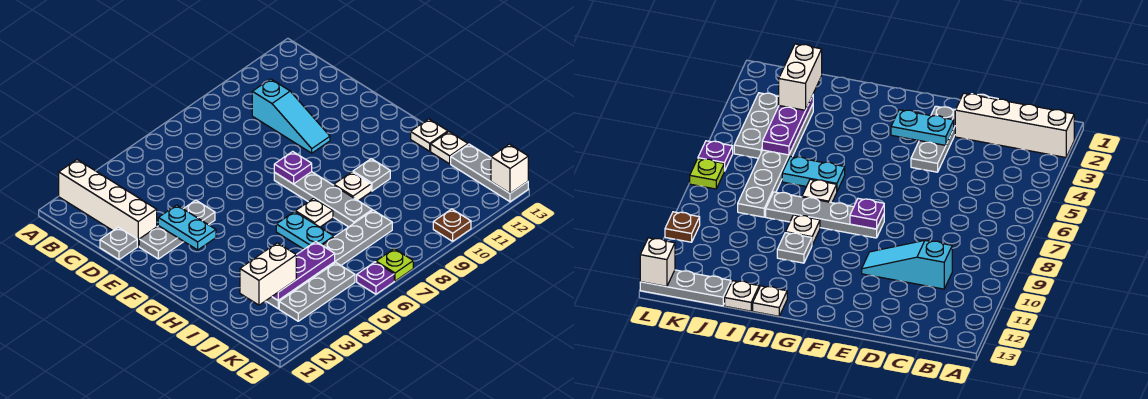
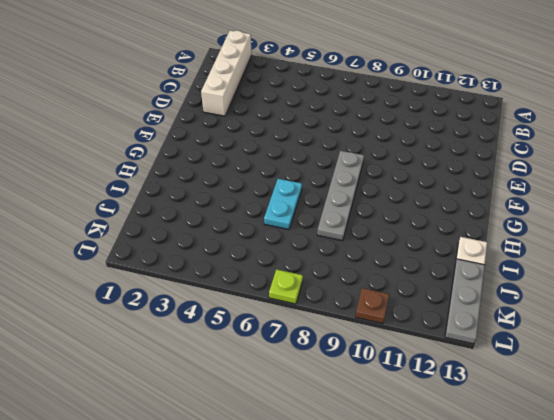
none -> cyan slope C10:E10 level 1 top C
none -> grey plate D1 level 1
none -> grey plate E2:E4 level 1

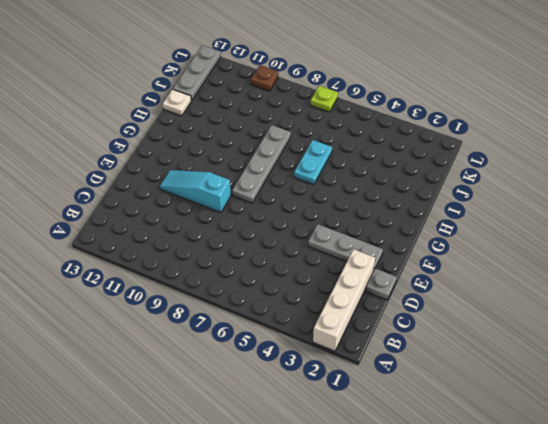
cyan slope E9:E11 level 1 top 9 -> cyan slope C10:E10 level 1 top C
none -> white plate H7 level 1
none -> white plate H9 level 1
none -> grey plate H10 level 1

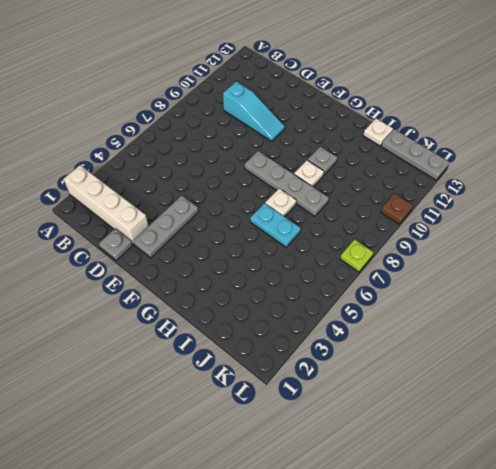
none -> white plate H13 level 1
none -> grey plate J3:J8 level 1
none -> grey plate K3:K5 level 1

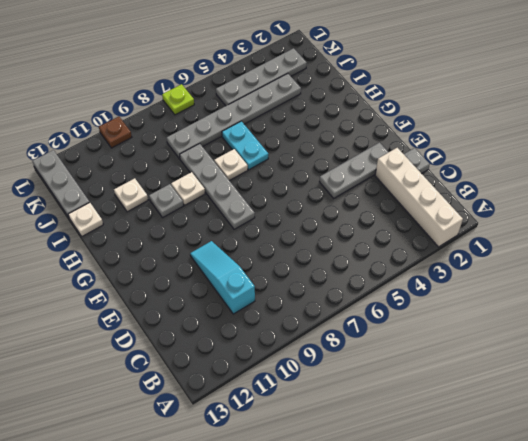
white plate I11 level 1 -> white plate H13 level 1
grey plate K2:K5 level 1 -> grey plate K3:K5 level 1
none -> purple plate L6 level 1
none -> cyan plate E3:F3 level 2
none -> purple plate F8 level 2

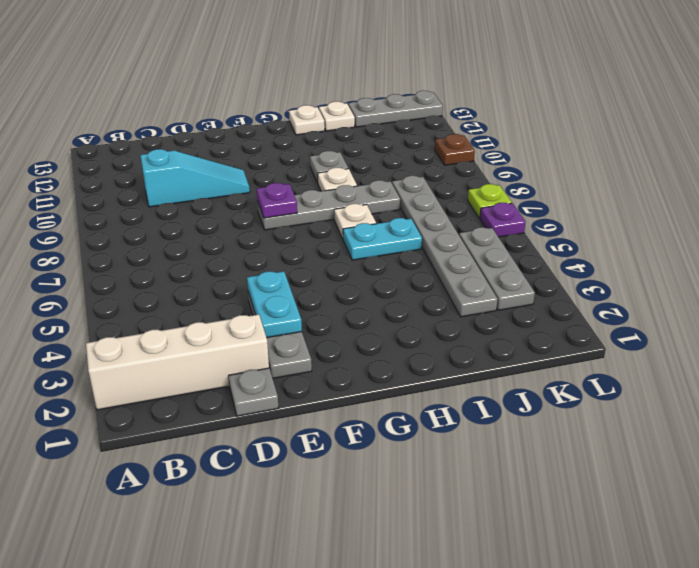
cyan plate E3:E4 level 2 -> cyan plate E3:F3 level 2
none -> purple plate J3:J5 level 2
none -> white brick L13 level 2
none -> white brick J2:J3 level 3

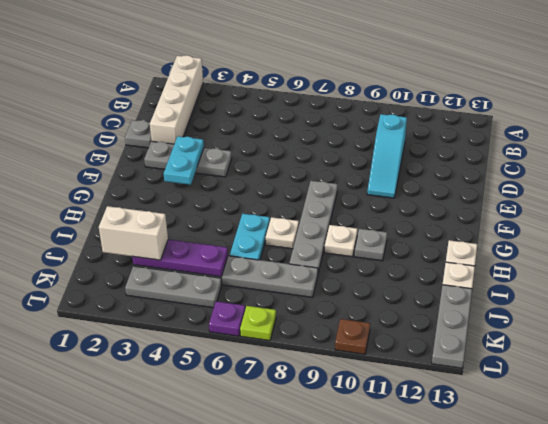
none -> purple plate F8 level 2
none -> white brick L13 level 2

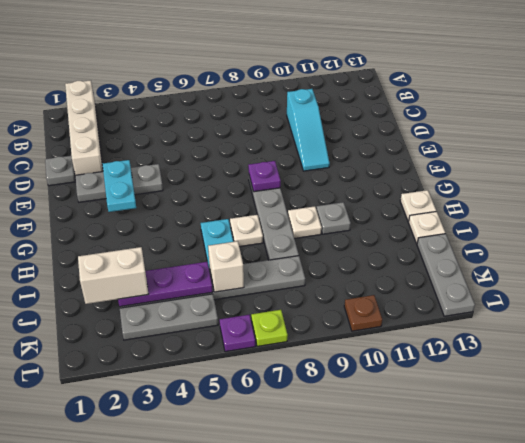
white brick J6 level 2 -> white brick L13 level 2

